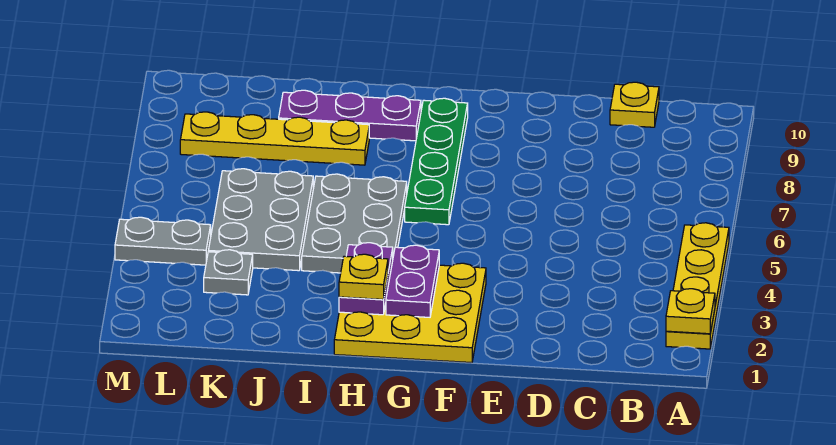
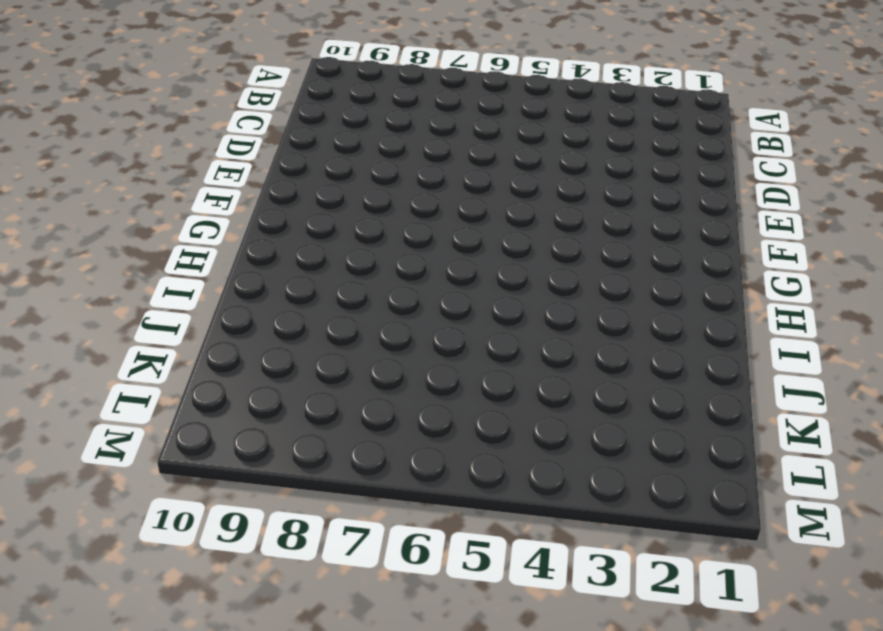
none -> yellow plate A2:A5 level 1
none -> yellow plate C10 level 1
none -> yellow plate F1:H3 level 1

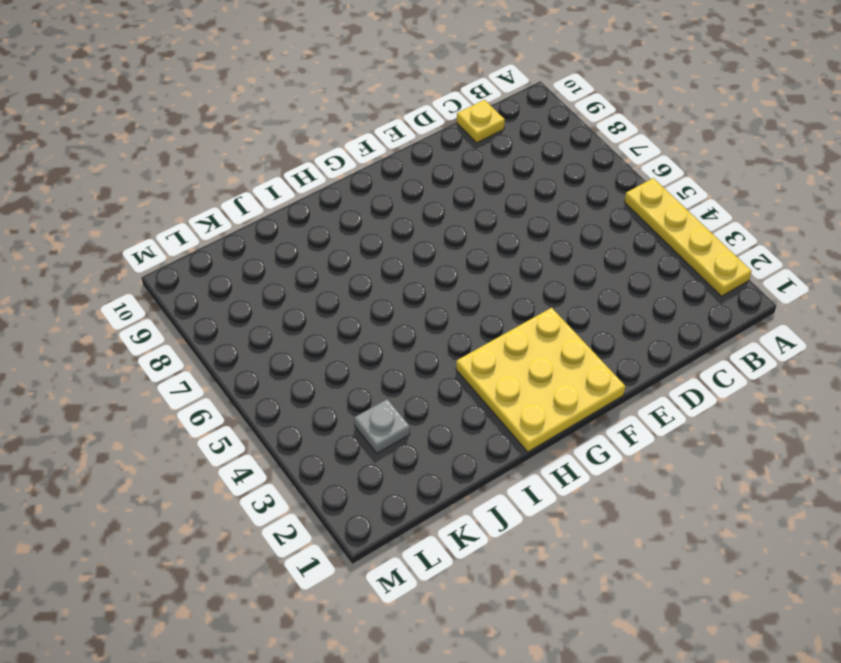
none -> green plate G6:G9 level 1
none -> grey plate H4:I6 level 1
none -> purple plate H9:J9 level 1

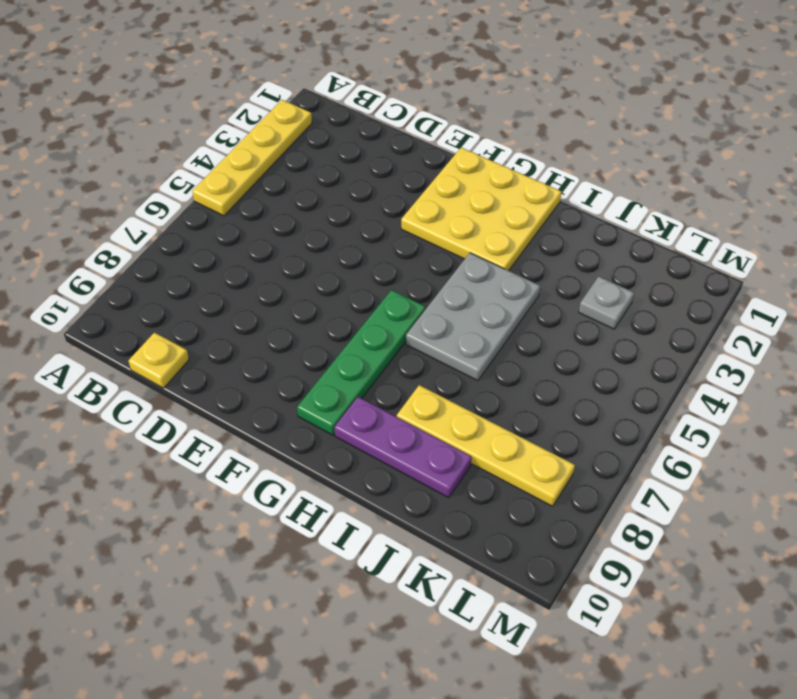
none -> grey plate J4:K6 level 1
none -> grey plate L4:M4 level 1
none -> yellow plate A2 level 2

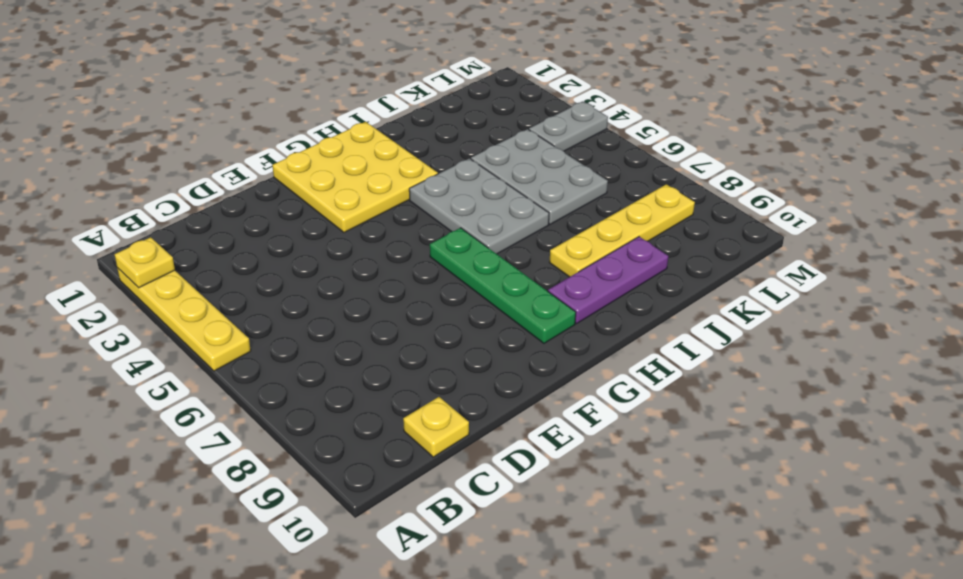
none -> grey plate K3 level 1
none -> purple plate G2:G3 level 2
none -> purple plate H2:H3 level 2

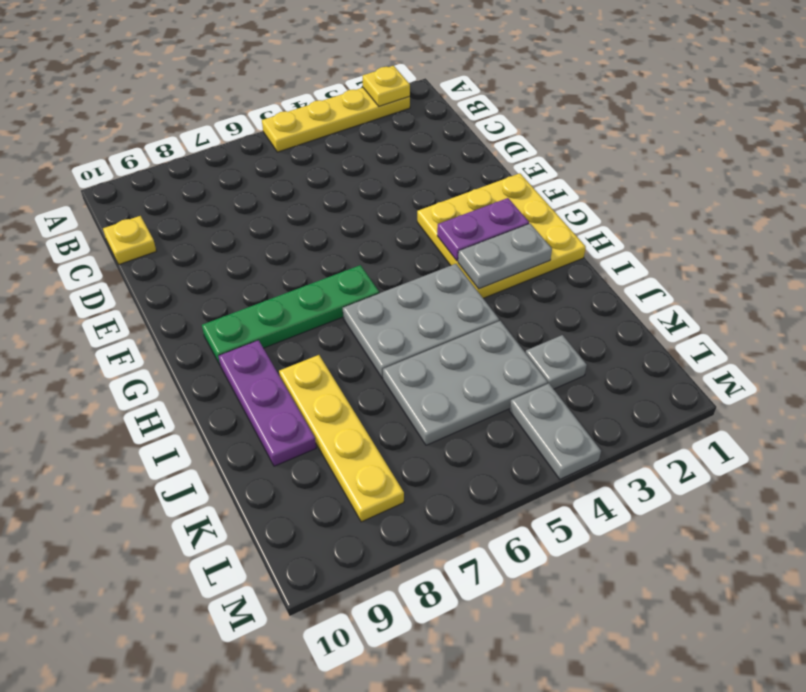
grey plate H2:H3 level 2 -> purple plate H2:H3 level 2
none -> yellow plate H2 level 3

